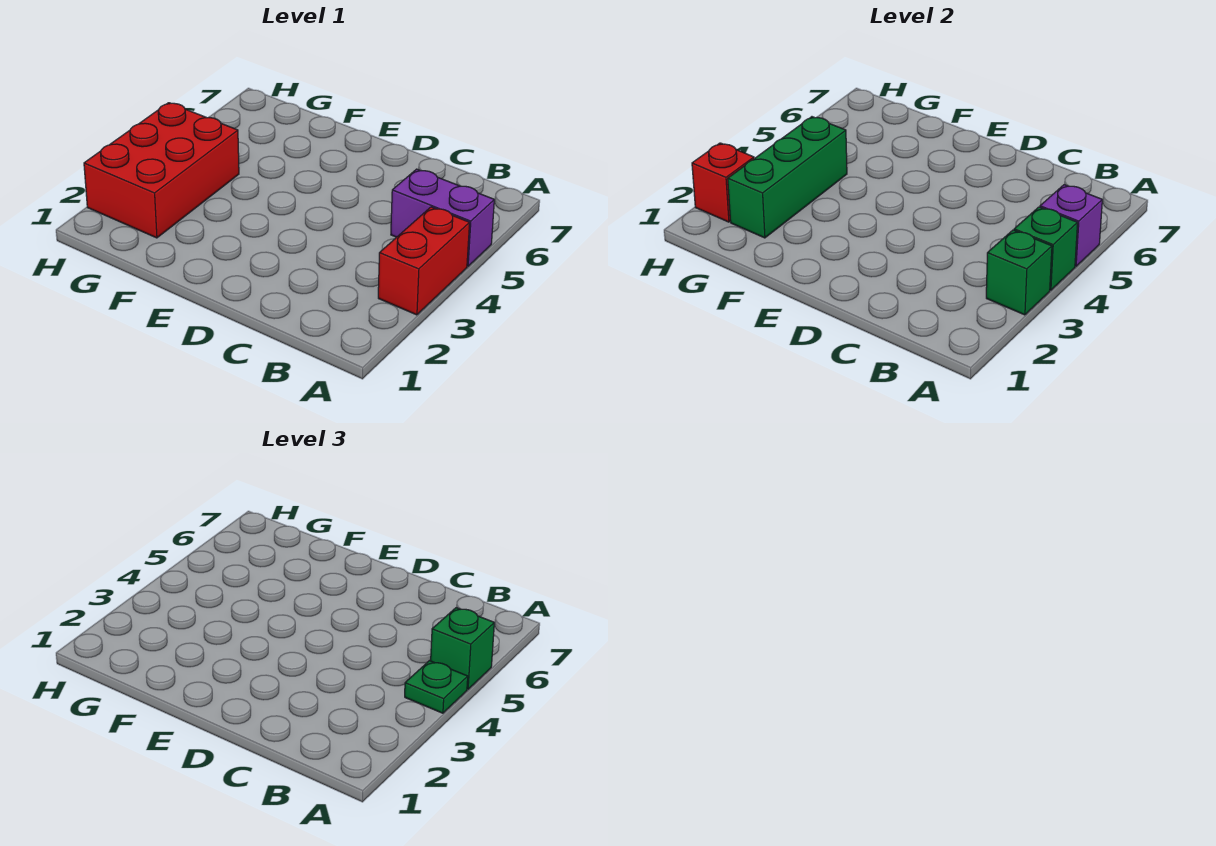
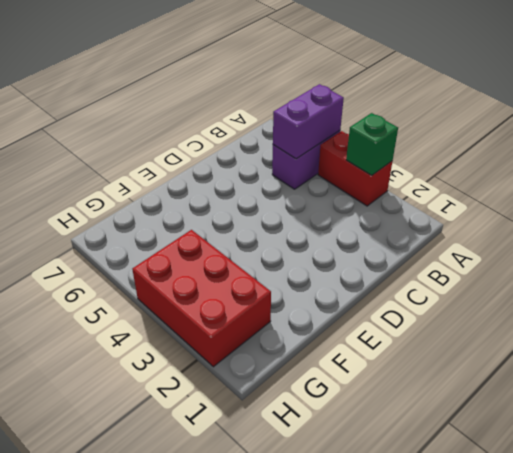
purple brick A5:B5 level 2 -> purple brick A5 level 2
none -> green brick A4 level 2
none -> green brick G2:G4 level 2

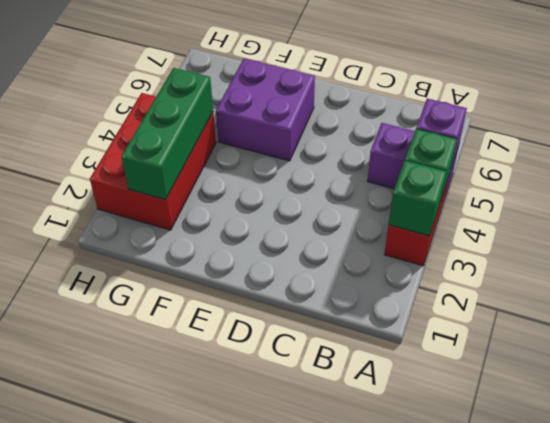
purple brick E5:F6 level 1 -> none
none -> red brick H2 level 2
none -> green plate A4 level 3

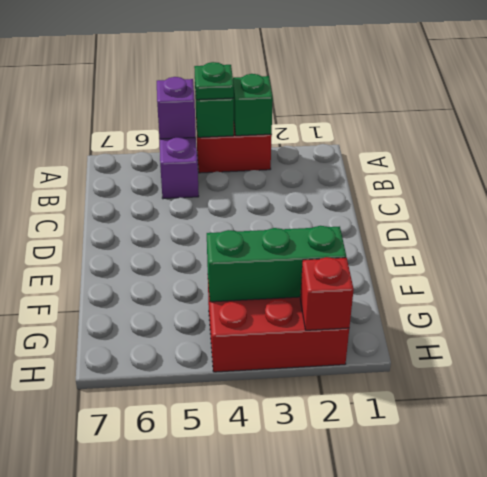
none -> green brick A5 level 3

